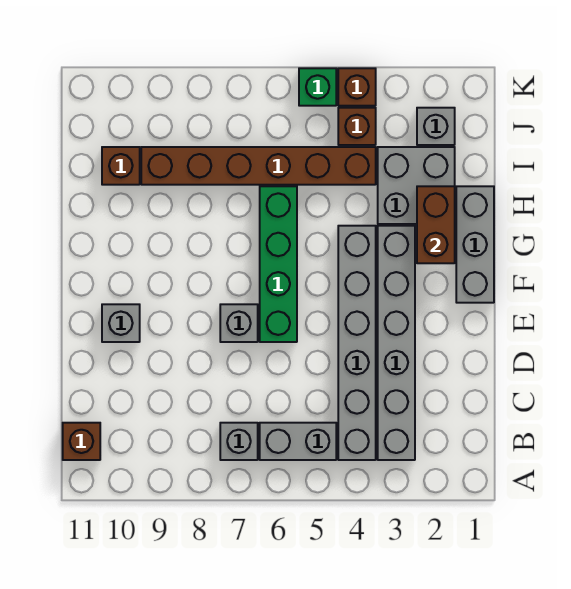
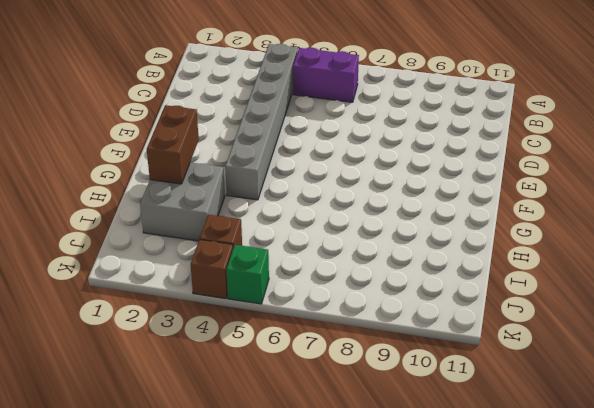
purple brick B5:B6 level 1 -> grey brick B5:B6 level 1
none -> grey brick B3:G3 level 1
none -> grey brick B7 level 1
none -> brown brick B11 level 1

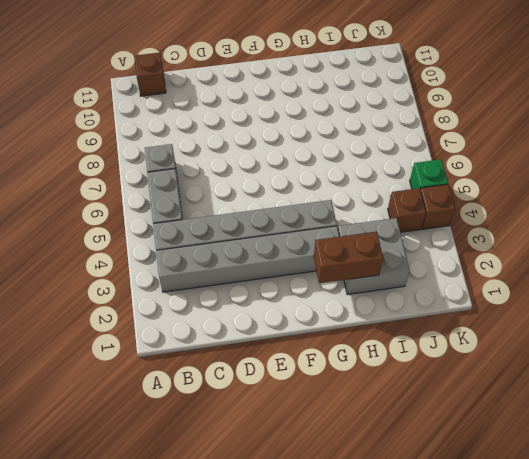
none -> green brick E6:H6 level 1
none -> grey brick E7 level 1
none -> grey brick E10 level 1

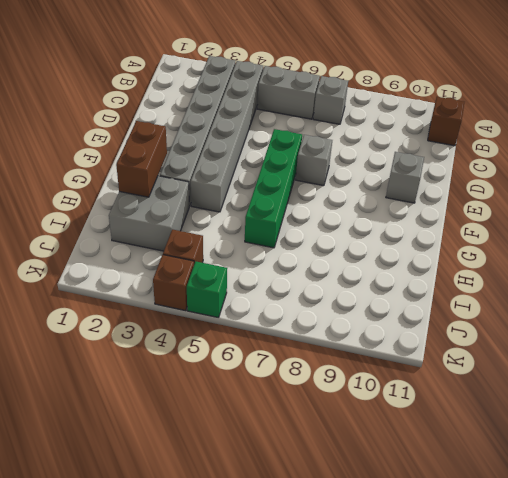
none -> grey brick F1:H1 level 1
none -> brown brick I4:I9 level 1
none -> brown brick I10 level 1

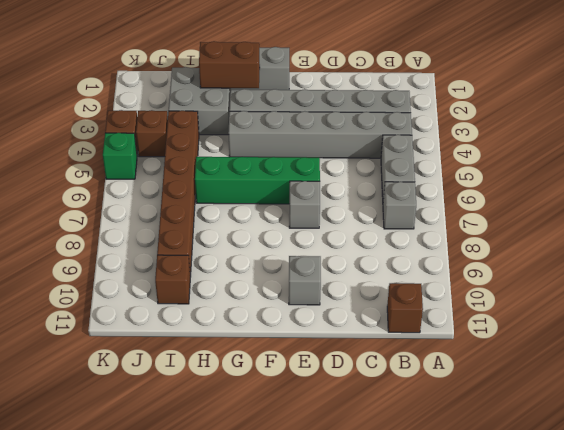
none -> grey brick J2 level 1

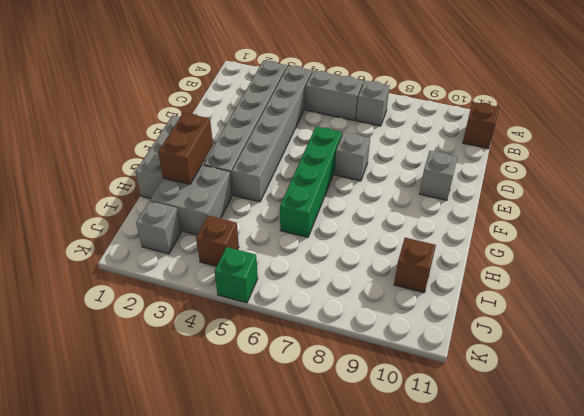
none -> brown brick I4:I9 level 1
none -> brown brick K4 level 1

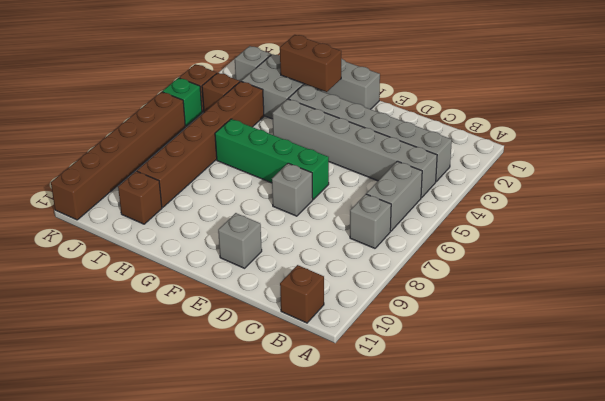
brown brick K6:K11 level 1 -> none

